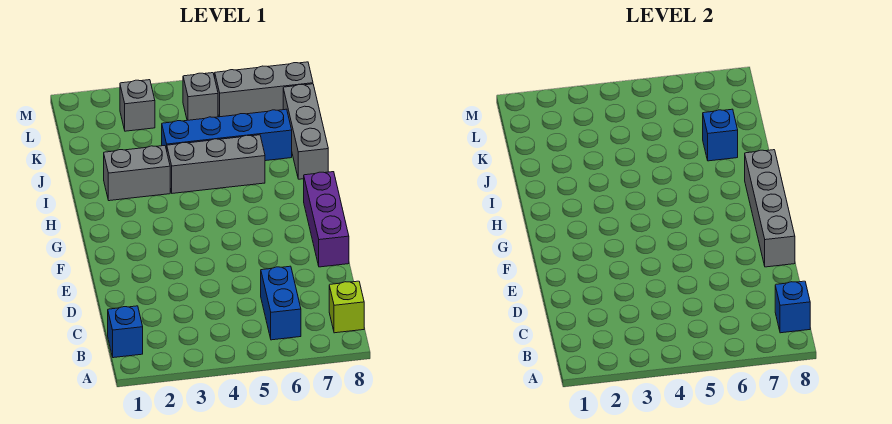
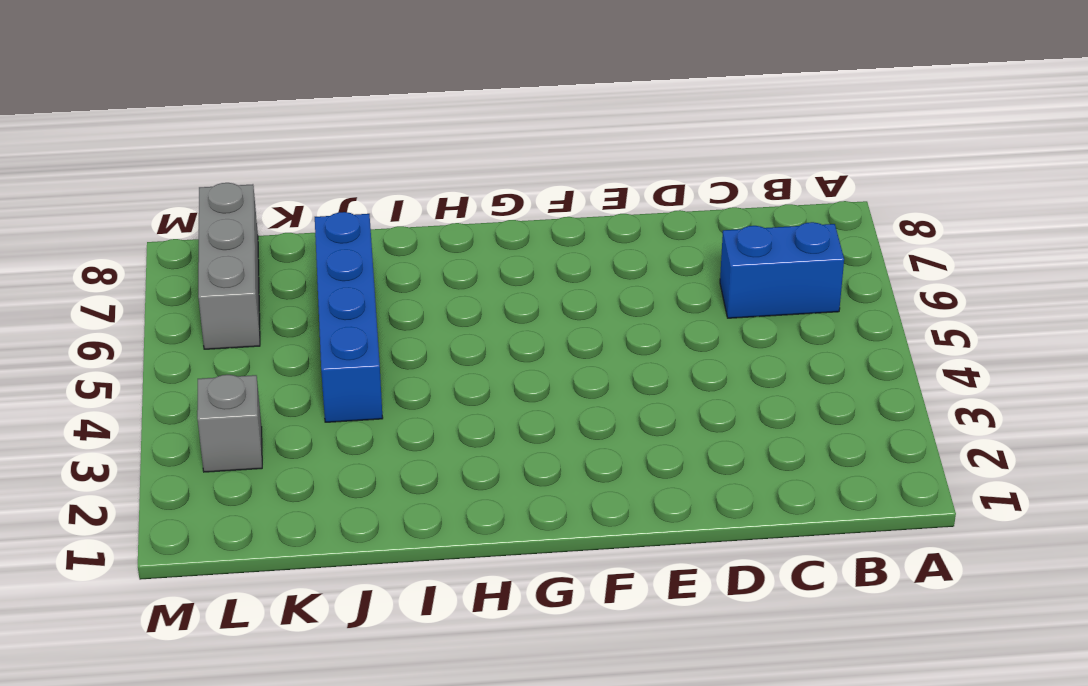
none -> blue brick B1 level 1
none -> lime brick B8 level 1
none -> purple brick E8:G8 level 1

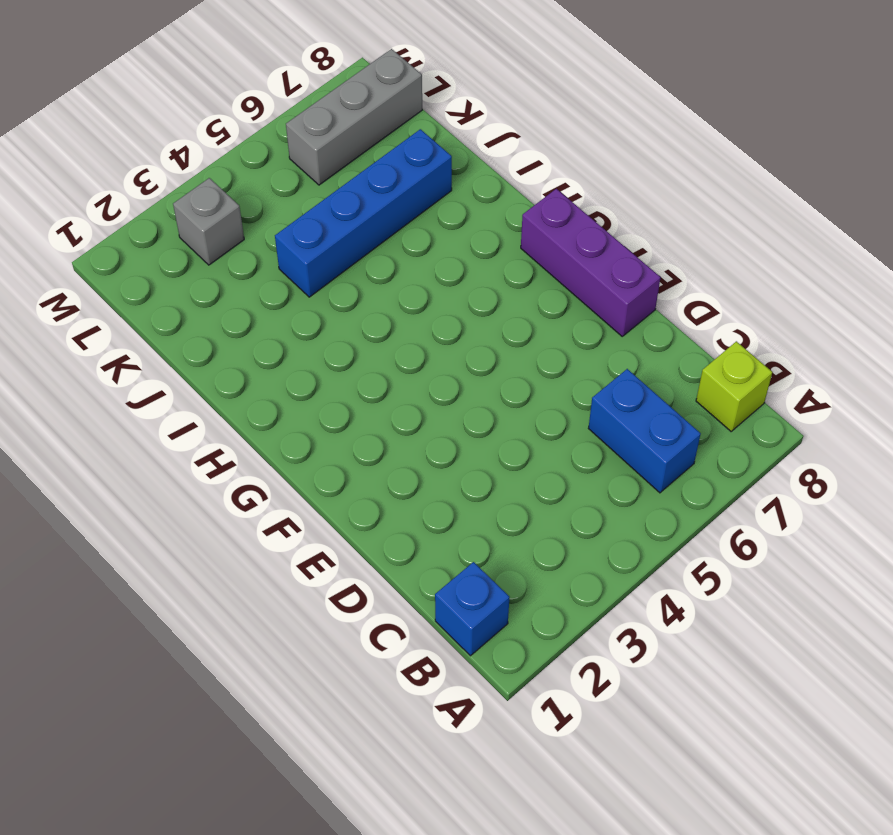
none -> grey brick I2:I3 level 1
none -> grey brick I4:I6 level 1
none -> grey brick I8:K8 level 1

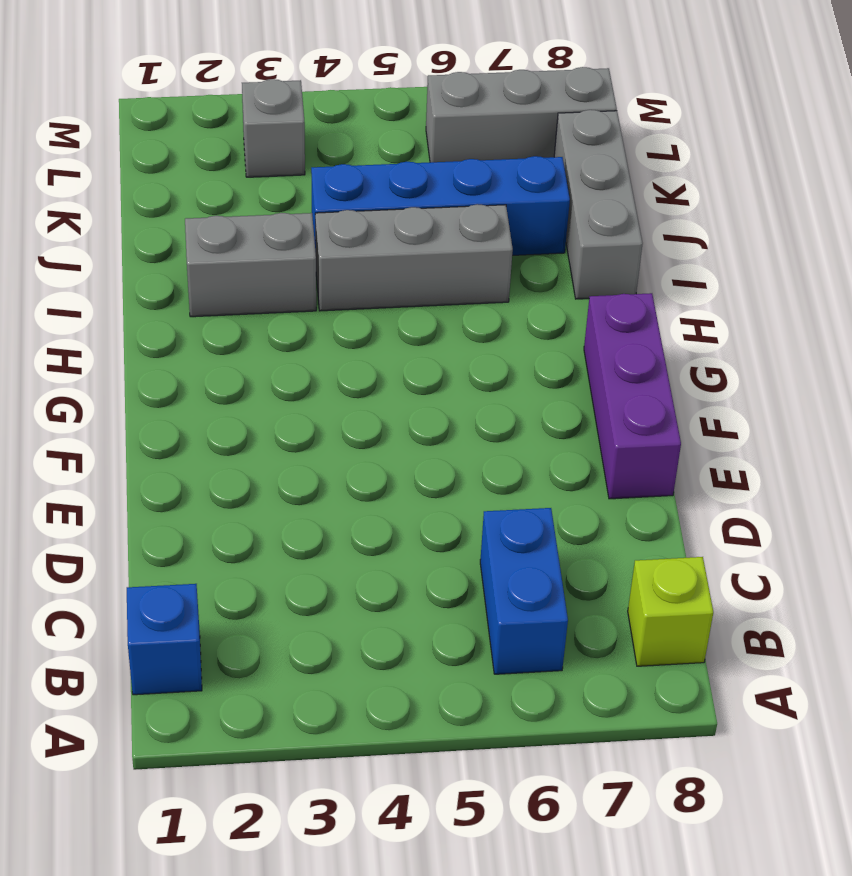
none -> grey brick L5 level 1
none -> blue brick B8 level 2
none -> grey brick E8:H8 level 2

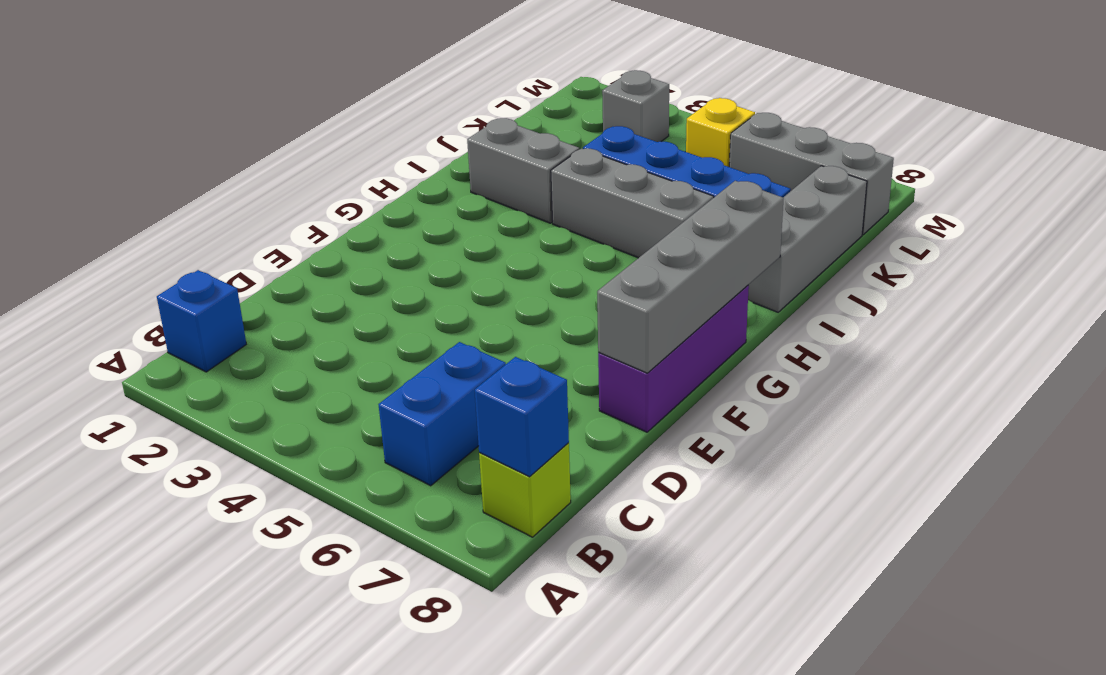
yellow brick L5 level 1 -> grey brick L5 level 1
none -> blue brick J7 level 2

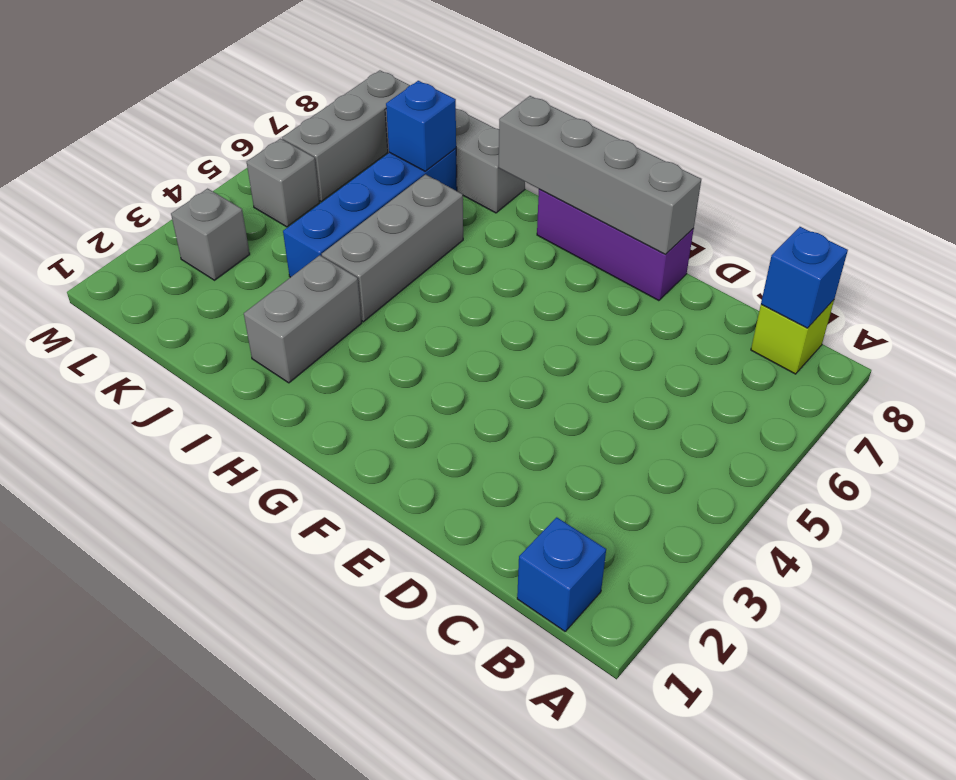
none -> blue brick B6:C6 level 1

